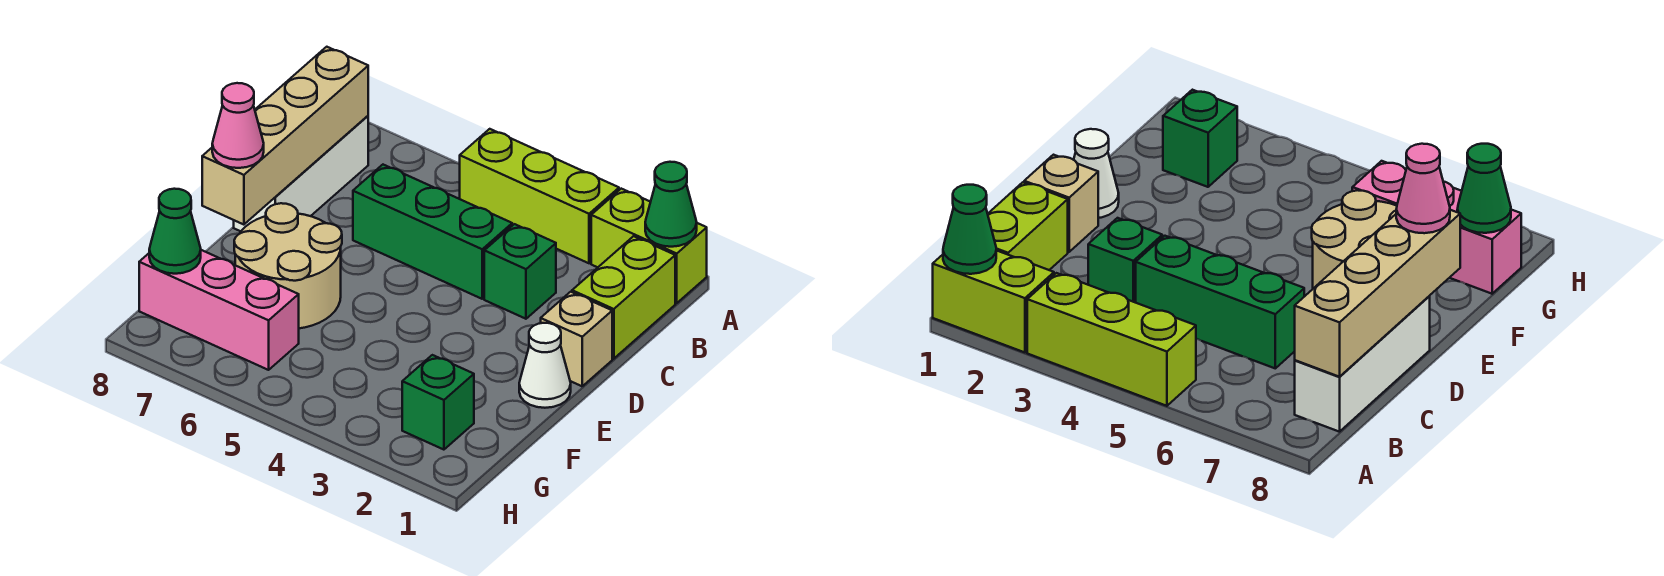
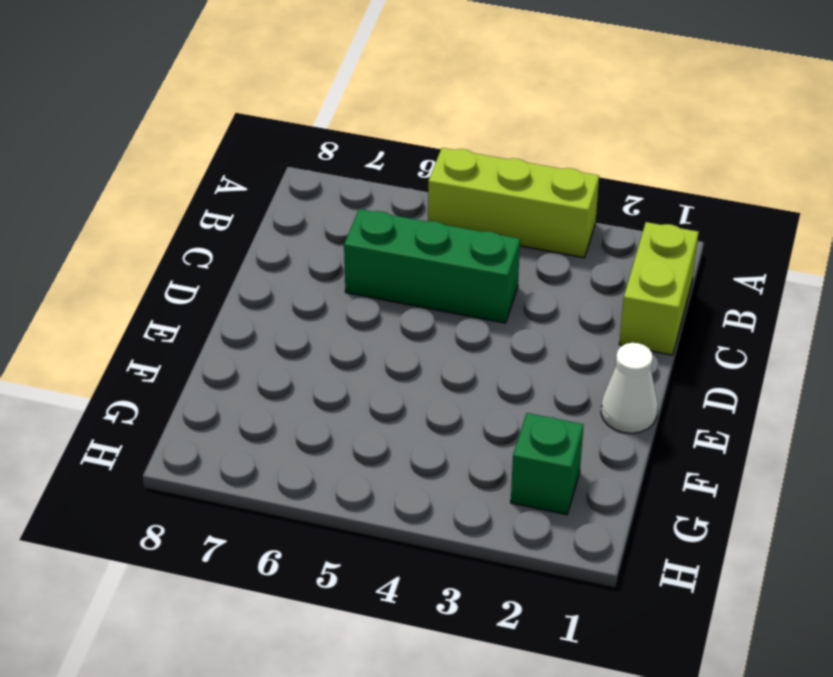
none -> lime brick A1:A2 level 1
none -> white brick B8:D8 level 1
none -> green brick C3 level 1

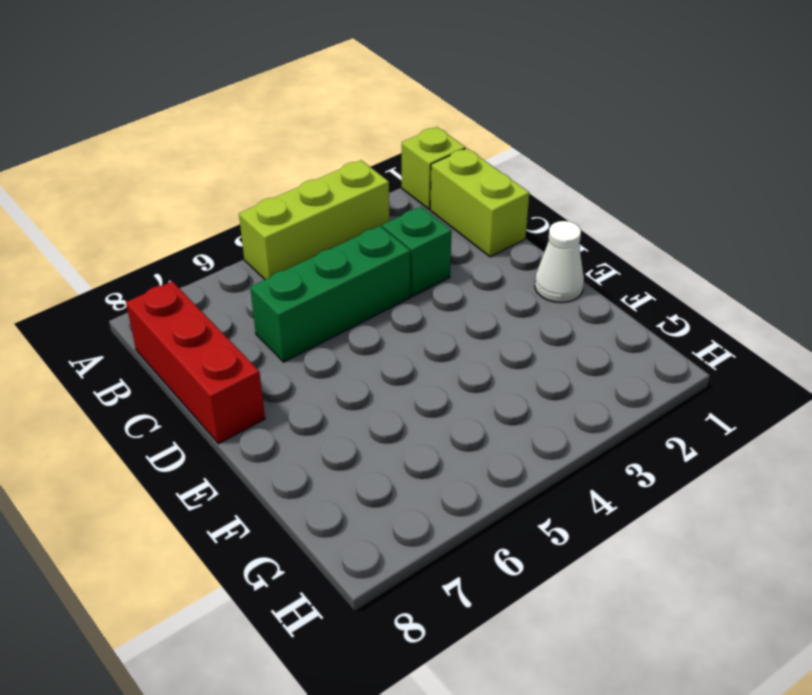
lime brick A1 level 1 -> lime brick A1:A2 level 1
red brick B8:D8 level 1 -> white brick B8:D8 level 1
none -> tan brick D1 level 1
none -> tan round brick E6:F7 level 1
none -> green brick G2 level 1

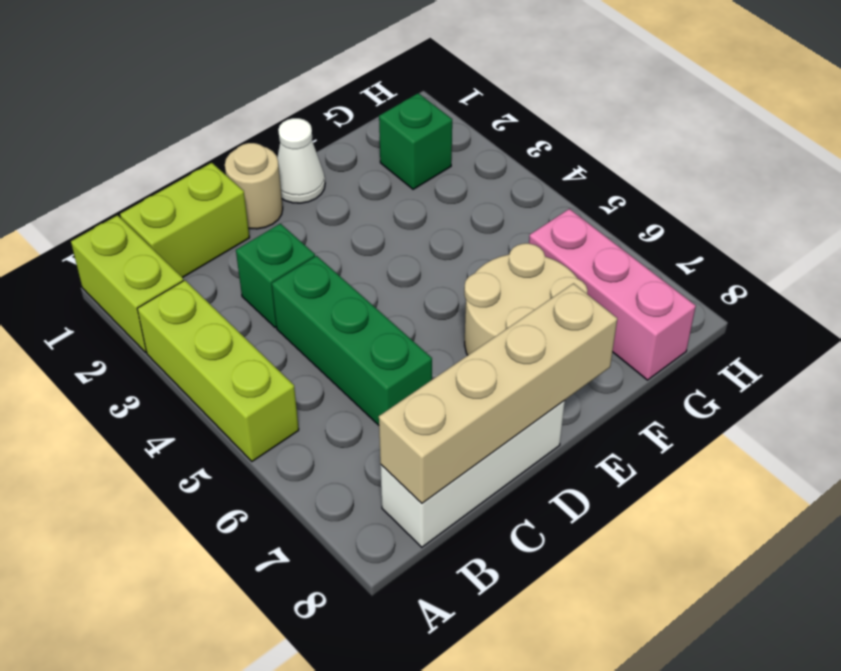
tan round brick D1 level 1 -> tan brick D1 level 1
none -> green cone A1 level 2
none -> green cone G8 level 2
none -> pink cone E8 level 3

